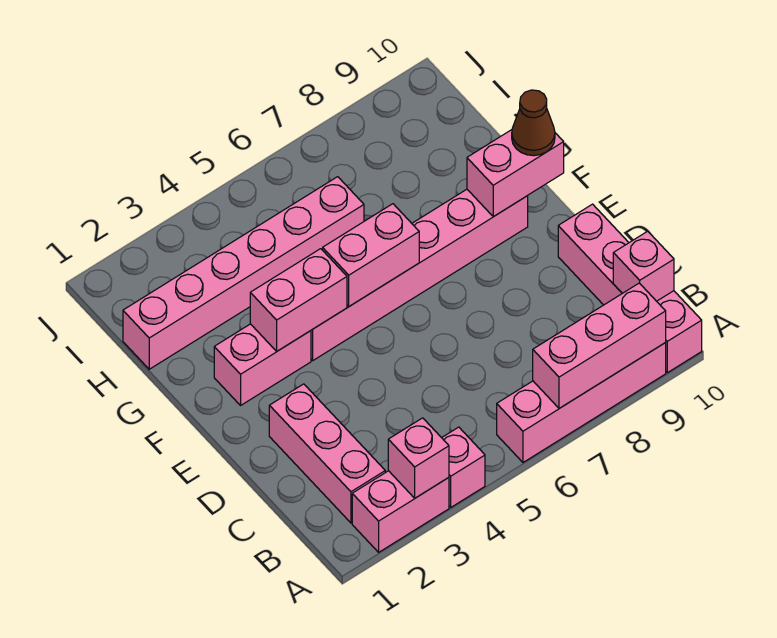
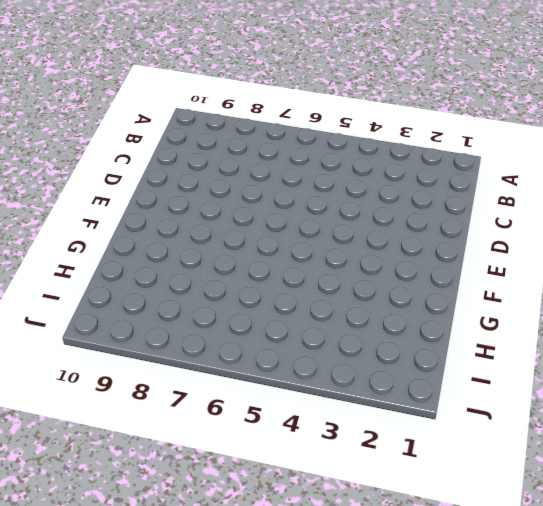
none -> pink brick A2:A3 level 1
none -> pink brick A4 level 1
none -> pink brick A6:A9 level 1

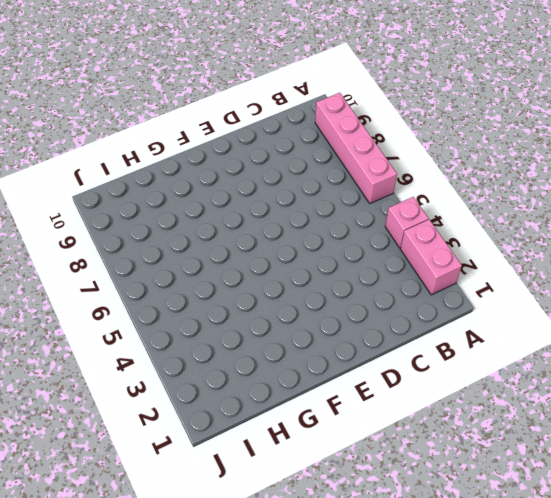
none -> pink brick A10:D10 level 1
none -> pink brick B2:D2 level 1
none -> pink brick F2:F3 level 1

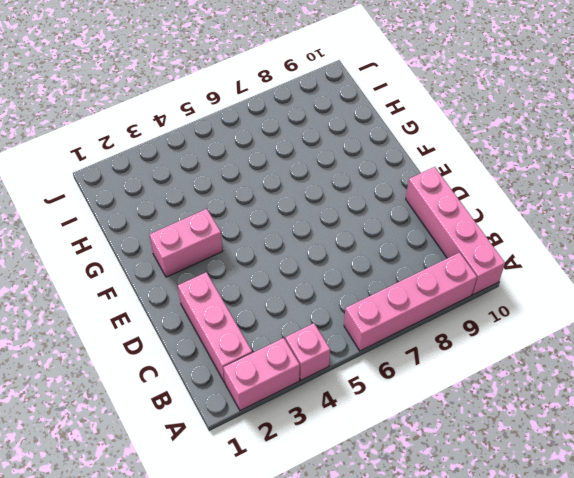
none -> pink brick F4:F9 level 1
none -> pink brick H1:H6 level 1
none -> pink brick A3 level 2

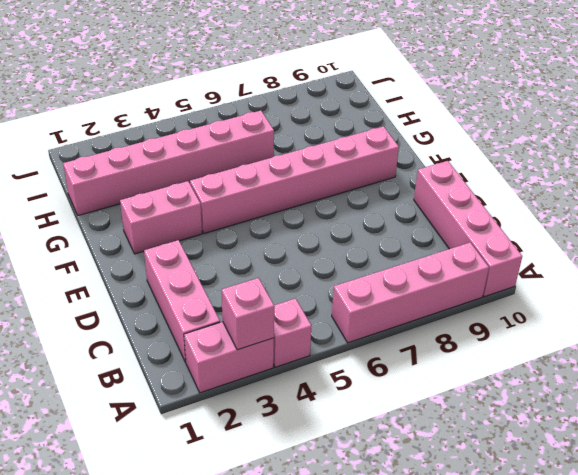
none -> pink brick A7:A9 level 2
none -> pink brick B10 level 2
none -> pink brick F3:F4 level 2

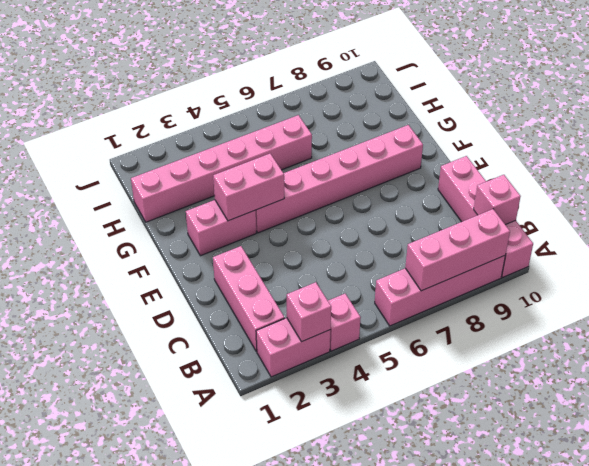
none -> pink brick F5:F6 level 2
none -> pink brick F9:F10 level 2
none -> brown cone F10 level 3

